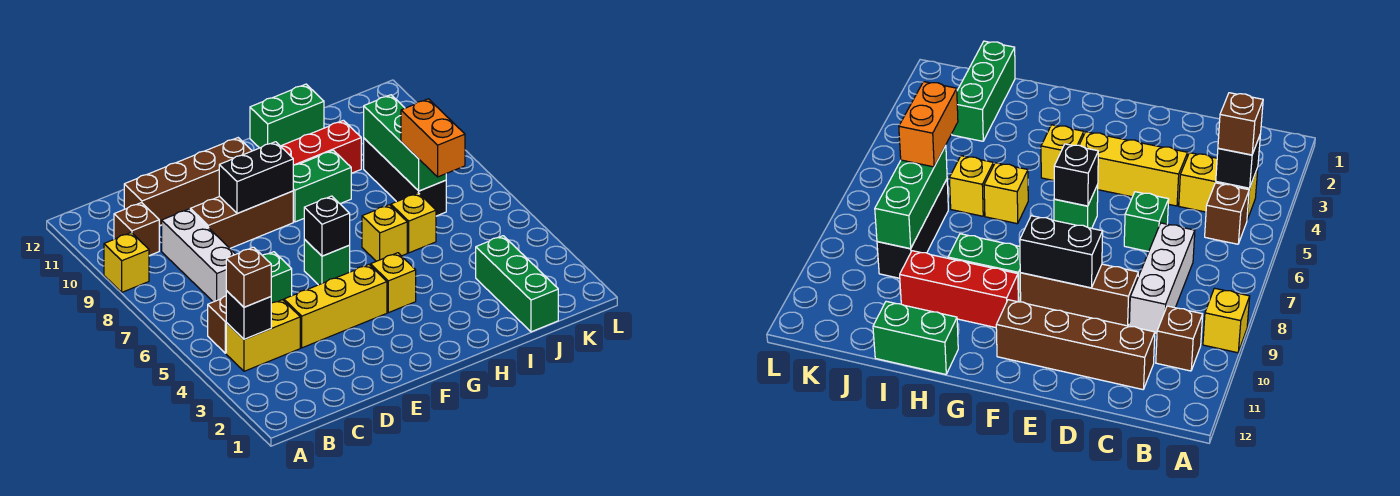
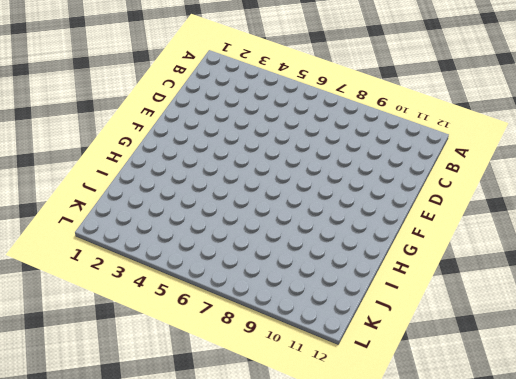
none -> yellow brick A9 level 1
none -> yellow brick B4:C4 level 1
none -> brown brick B5 level 1

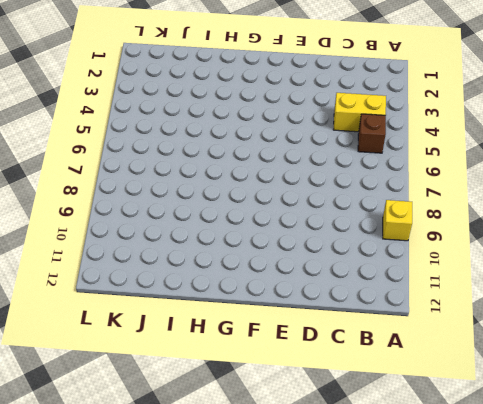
none -> brown brick B10 level 1
none -> white brick C7:C9 level 1
none -> brown brick C11:F11 level 1

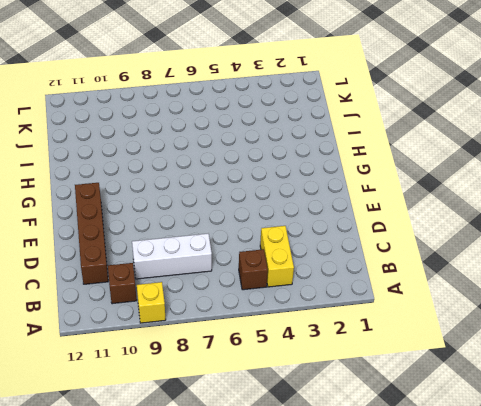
none -> yellow brick D4:F4 level 1
none -> green brick D6 level 1
none -> brown brick D9:F9 level 1

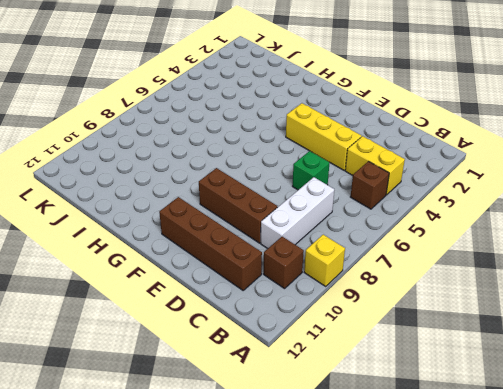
none -> green brick F6 level 1
none -> yellow brick G4 level 1
none -> green brick G9:H9 level 1

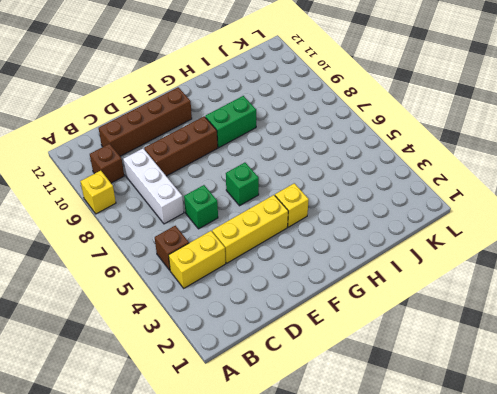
none -> red brick G10:I10 level 1
none -> yellow brick H6 level 1
none -> green brick H12:I12 level 1

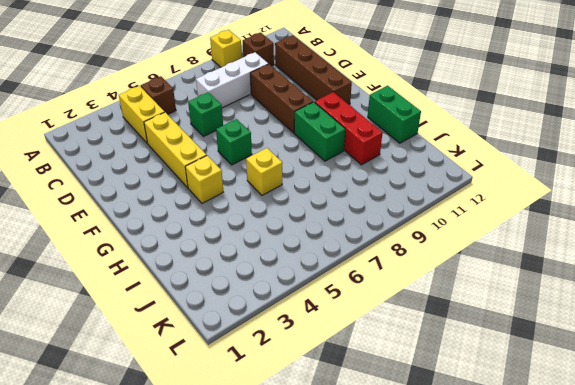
none -> yellow brick I6 level 1
none -> green brick J1:J3 level 1
none -> black brick J7:J9 level 1

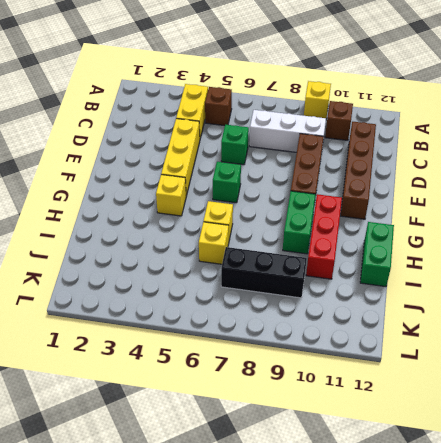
none -> green brick J1:J3 level 1
none -> black brick B4 level 2
none -> black brick E9:F9 level 2

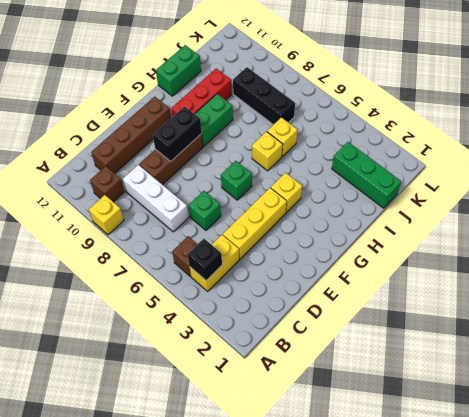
none -> black brick F6 level 2
none -> green brick J7:J9 level 2
none -> brown brick B4 level 3

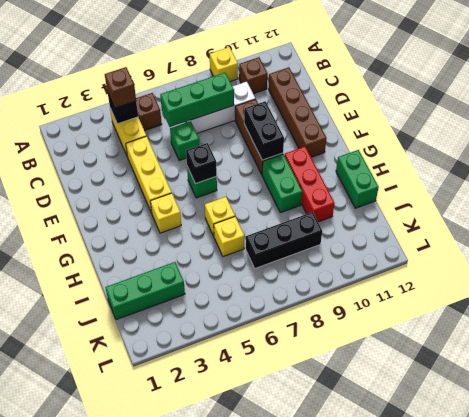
green brick C6:C8 level 2 -> green brick J7:J9 level 2
none -> orange brick J6:J7 level 3

